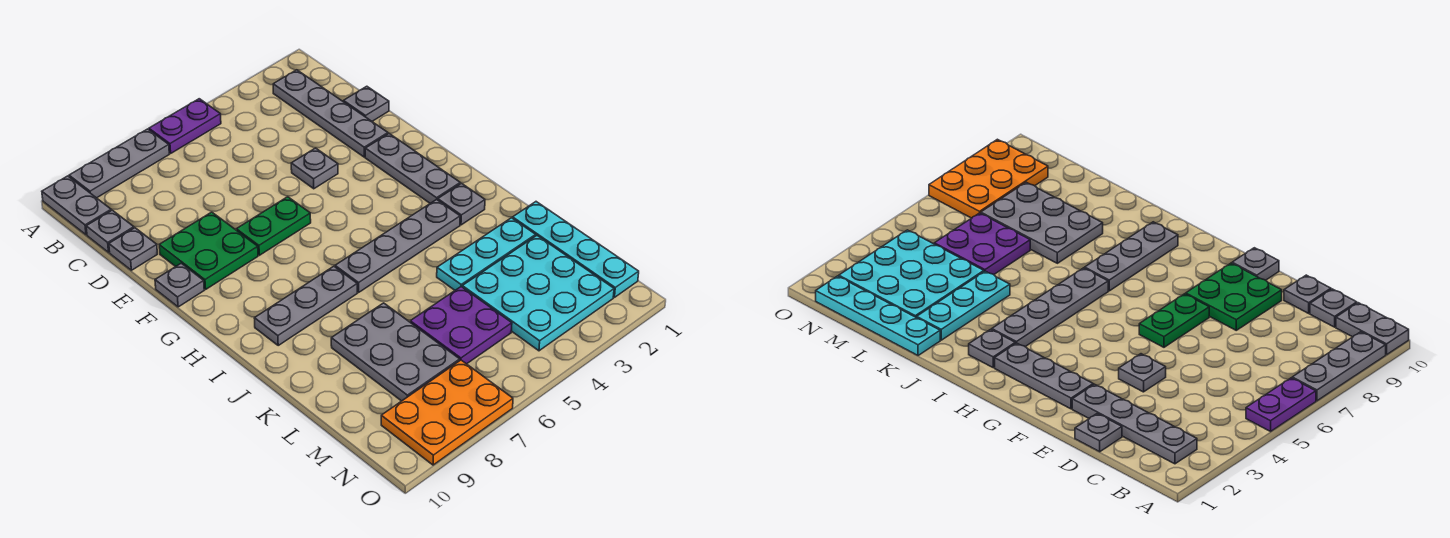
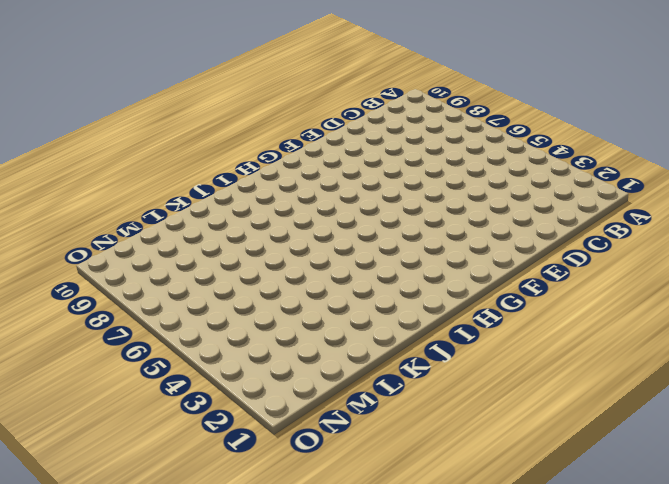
none -> purple plate A5:A6 level 1
none -> grey plate A7:A9 level 1
none -> grey plate A10:B10 level 1

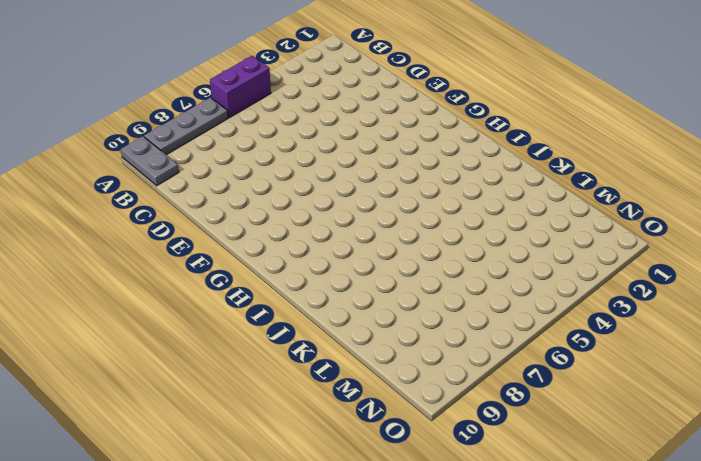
purple brick A5:A6 level 1 -> purple plate A5:A6 level 1
none -> grey plate B2:E2 level 1
none -> grey plate C10 level 1
none -> grey plate D1 level 1

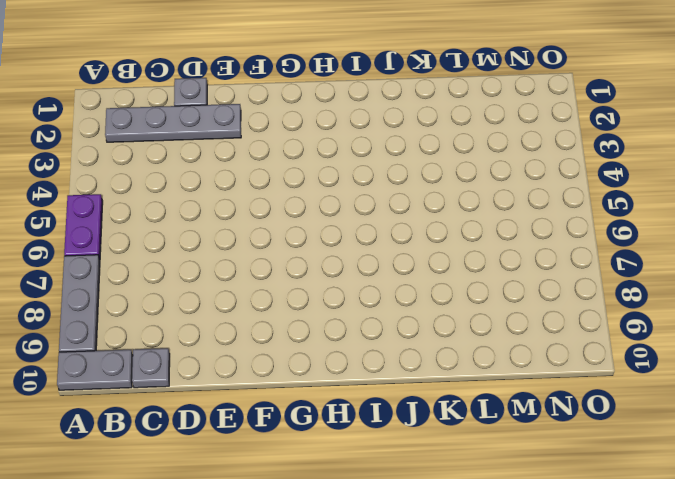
none -> grey plate D10 level 1
none -> grey plate E4 level 1
none -> green plate E8:F9 level 1

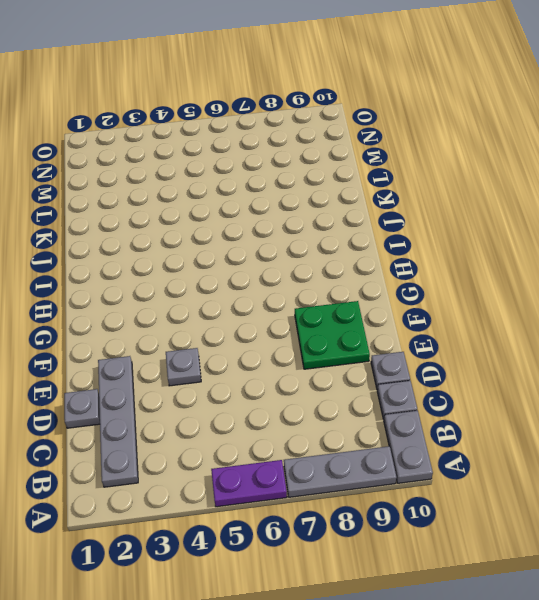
none -> grey plate F2:H2 level 1
none -> green plate F6:F7 level 1
none -> grey plate F10 level 1

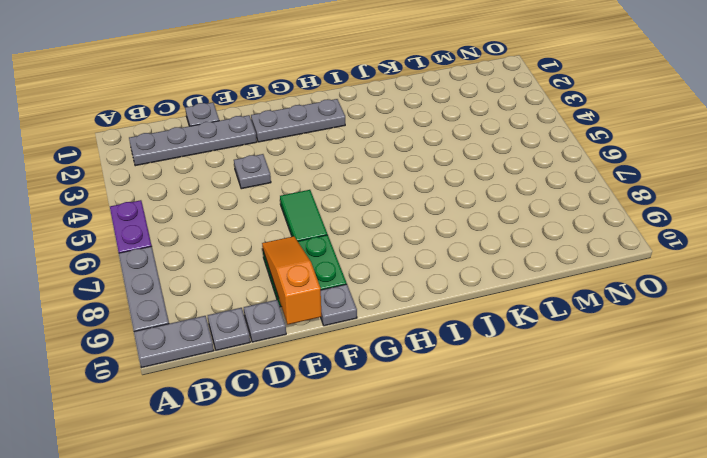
orange slope E8:E10 level 2 top 10 -> none
green tile F6:F7 level 1 -> green plate F6:F7 level 1
none -> grey plate I2 level 1
none -> grey plate I3:I6 level 1
none -> grey plate I7:I9 level 1

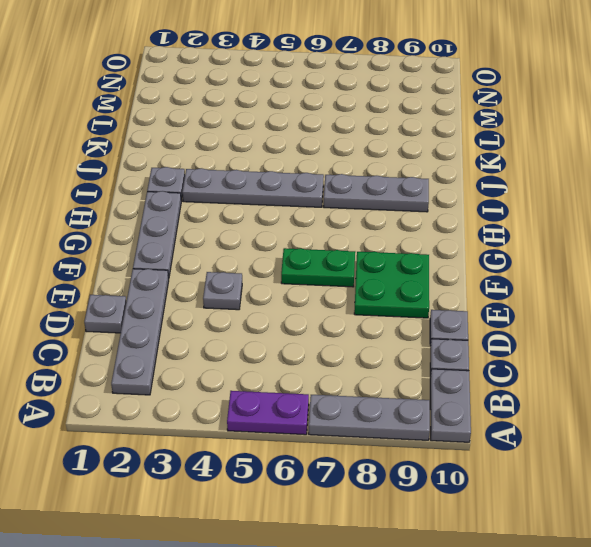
none -> grey plate F10 level 1
none -> cyan plate K1:N1 level 1
none -> cyan plate K2:K4 level 1

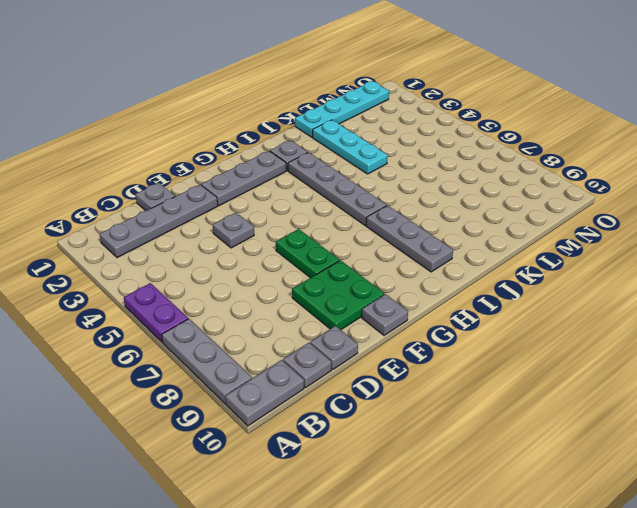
none -> grey plate K7:M8 level 1
none -> cyan plate L2:N4 level 1
none -> purple plate L5:M6 level 1

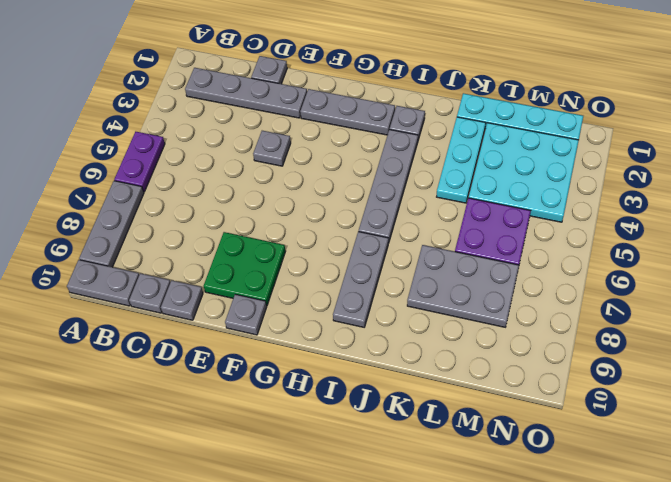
none -> green plate F6:F7 level 1
none -> orange plate N7:O9 level 1

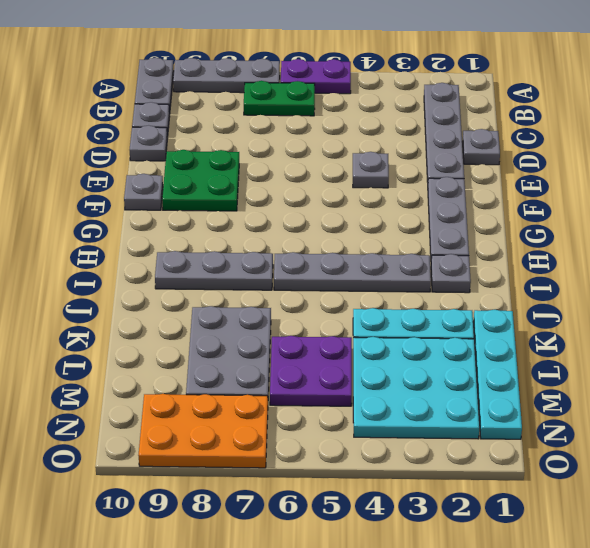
green plate B6:B7 level 1 -> green plate F6:F7 level 1

